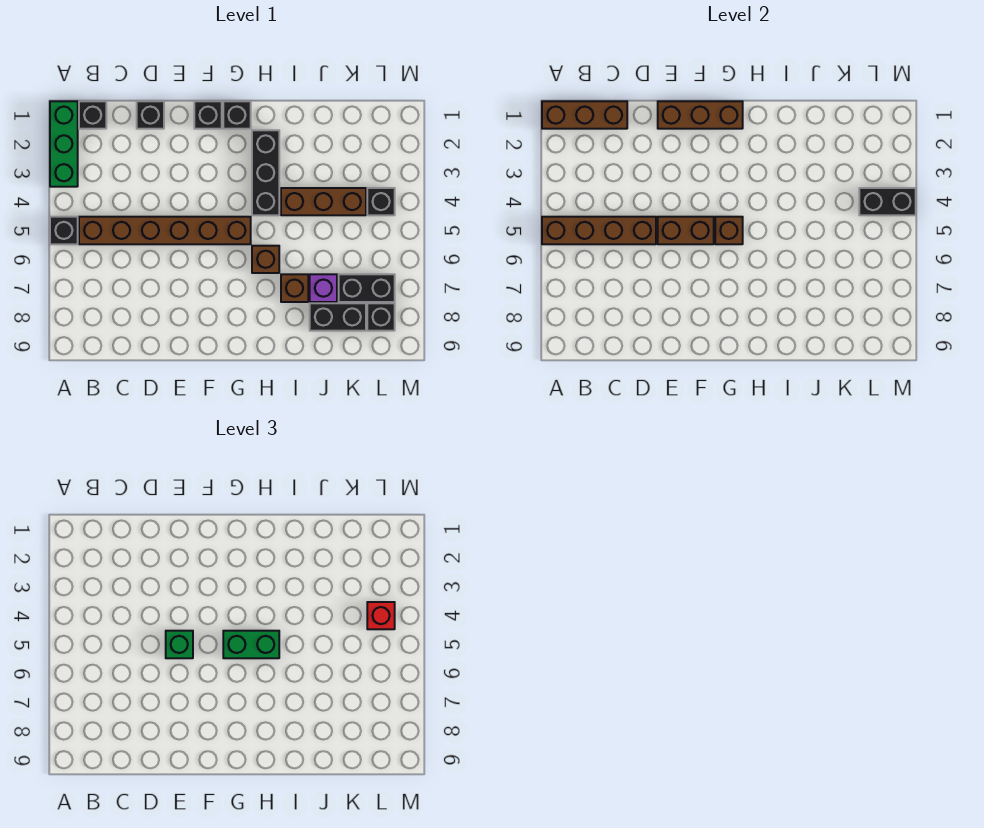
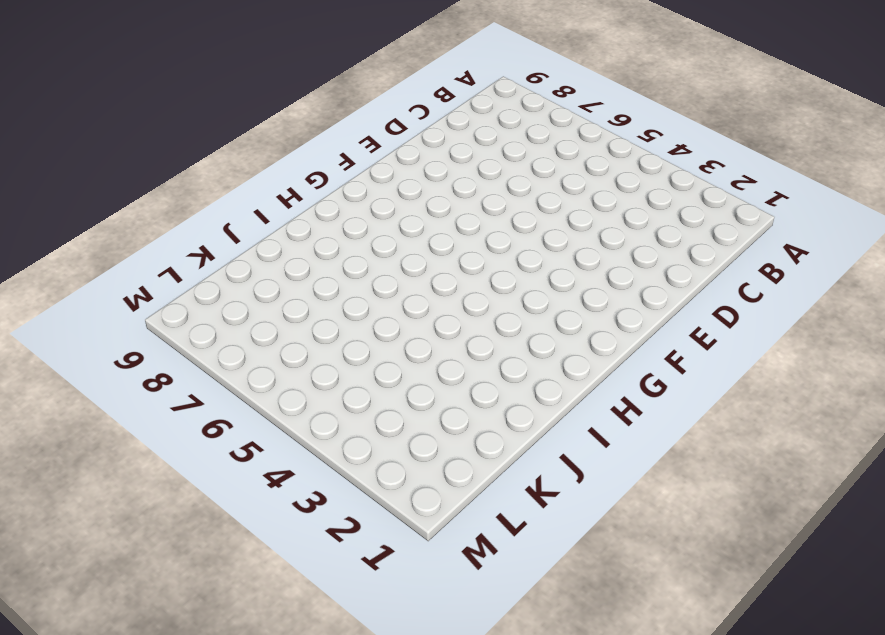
none -> green brick A1:A3 level 1
none -> black brick A5 level 1
none -> black brick B1 level 1

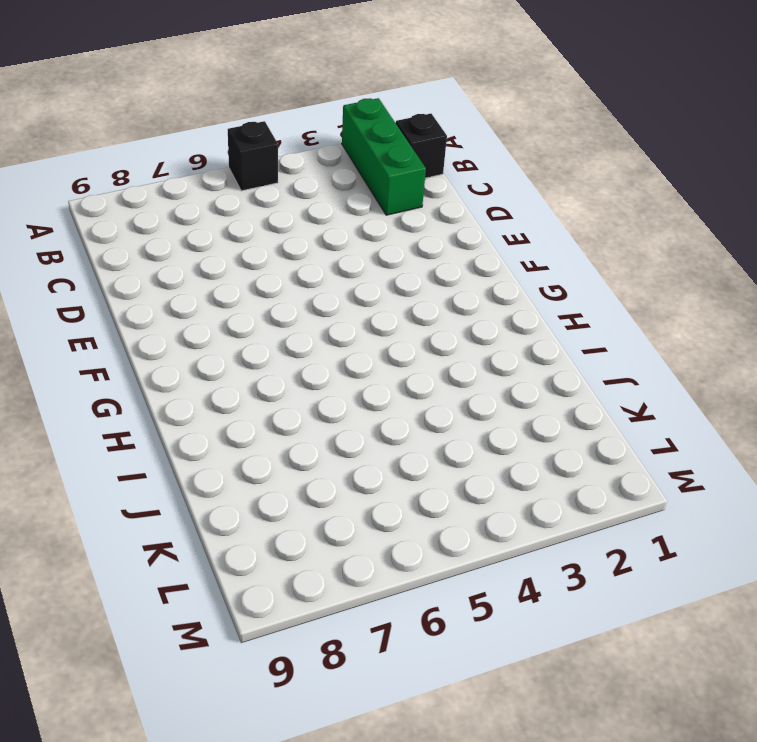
green brick A2:C2 level 1 -> green brick A1:A3 level 1
none -> brown brick B5:G5 level 1
none -> black brick D1 level 1
none -> black brick F1 level 1

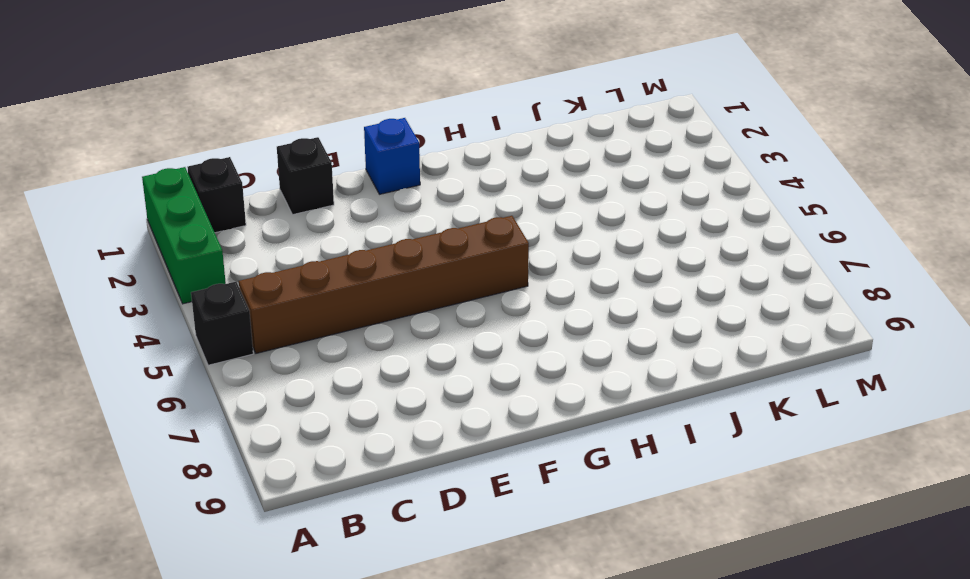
blue brick F1 level 1 -> black brick F1 level 1
none -> black brick G1 level 1
none -> black brick H2:H4 level 1
none -> brown brick H6 level 1

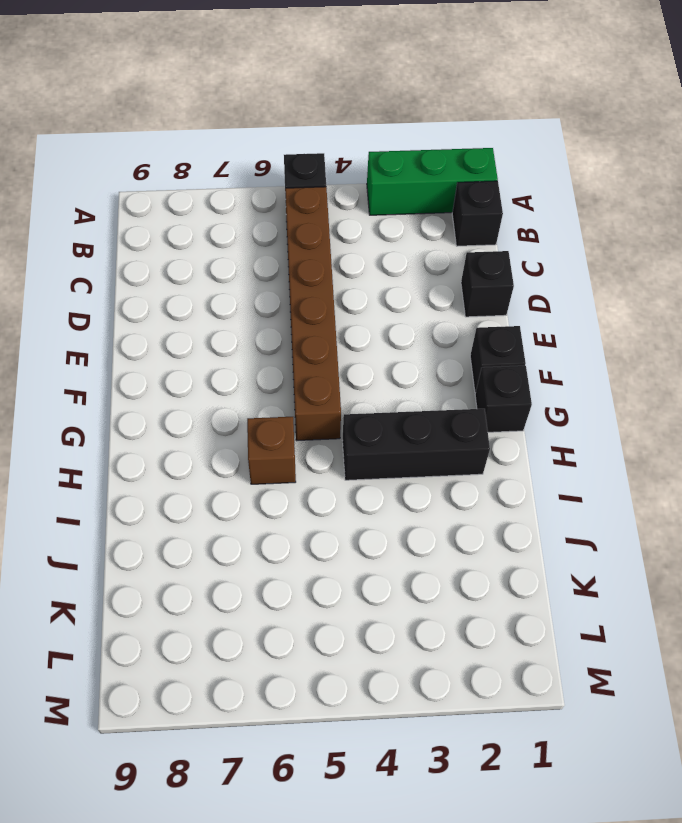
none -> brown brick I4:K4 level 1
none -> brown brick I7 level 1
none -> purple brick J7 level 1

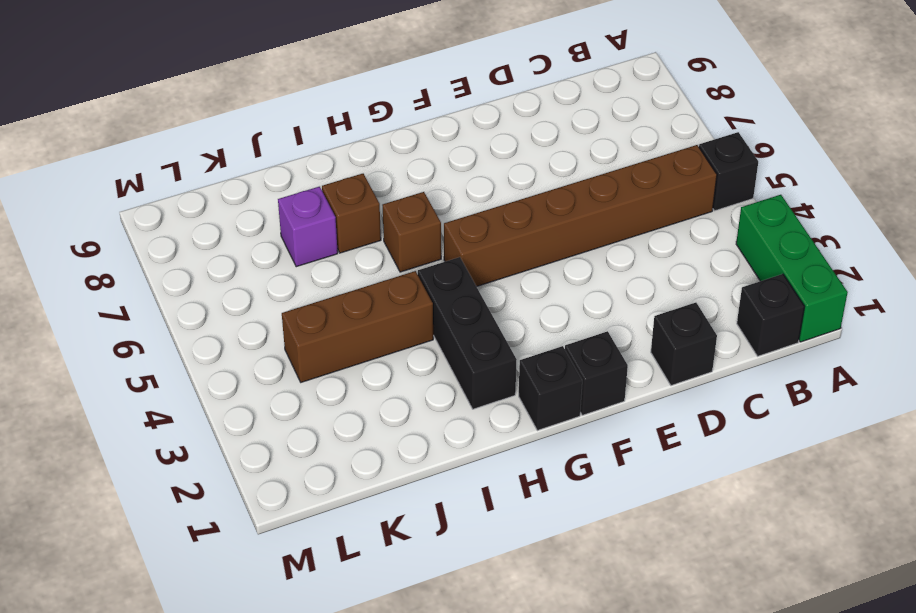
none -> black brick J8:K8 level 1
none -> black brick K7:L7 level 1
none -> black brick L4 level 1

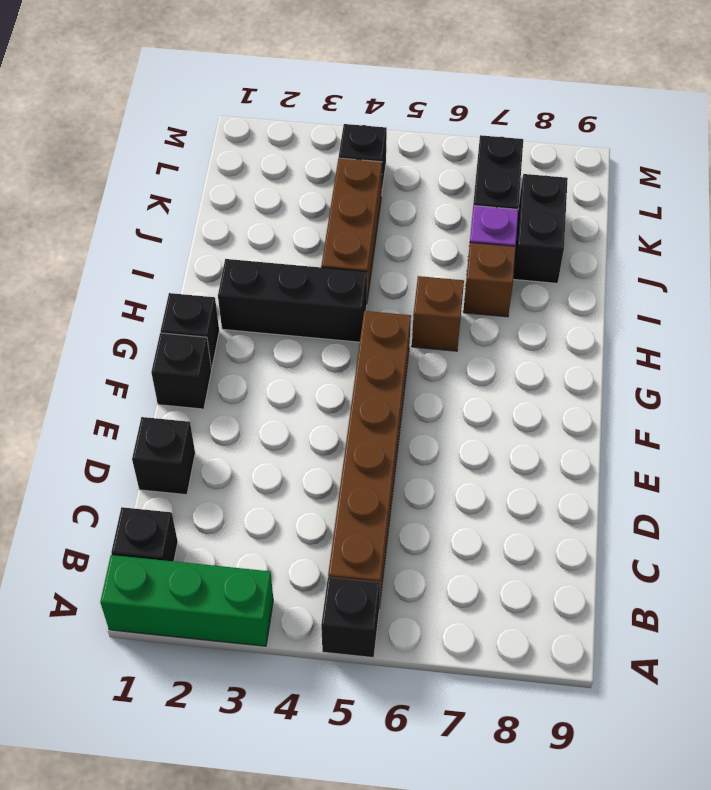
none -> black brick L8 level 1
none -> brown brick A1:C1 level 2
none -> brown brick A5:D5 level 2

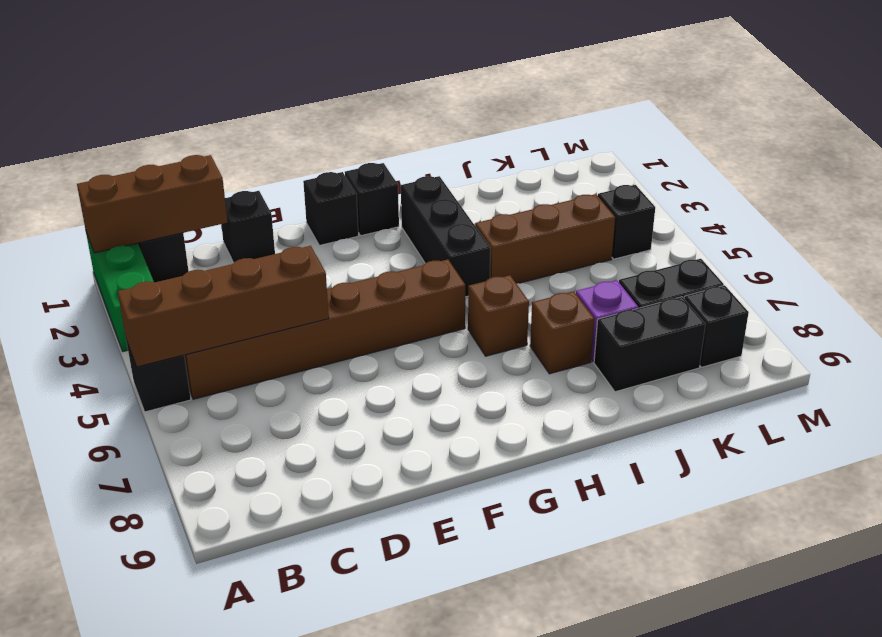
none -> brown brick E1:G1 level 2
none -> brown brick E5:F5 level 2
none -> brown brick G5 level 2

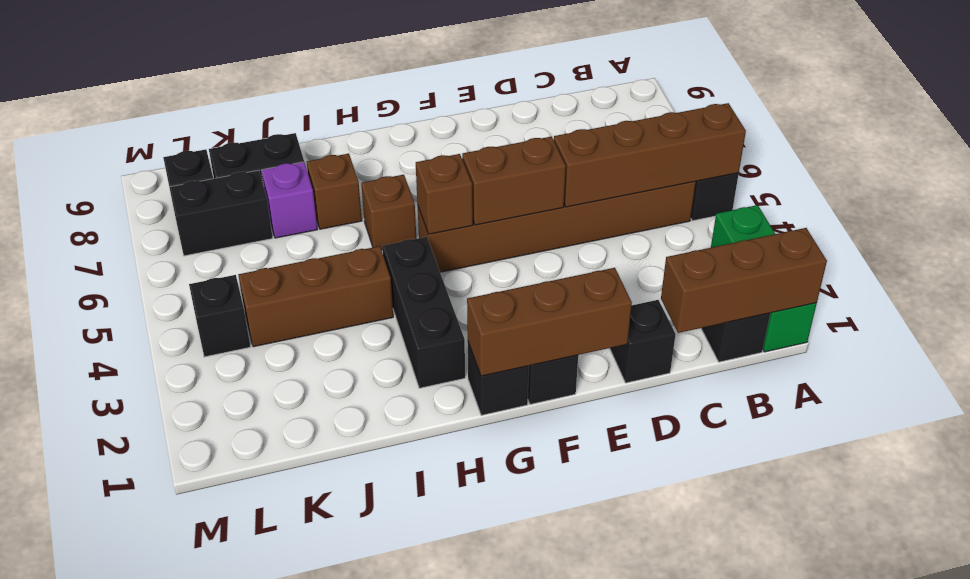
none -> black brick L4:M4 level 2
none -> green brick E5 level 3
none -> green brick G5:H5 level 3

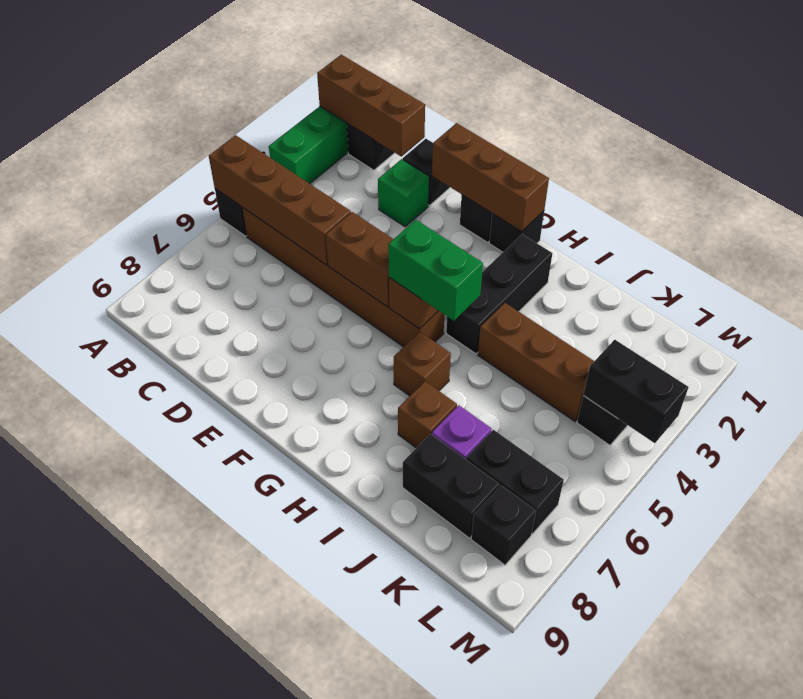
green brick D2 level 1 -> green brick E5 level 3
none -> red brick L4 level 3

